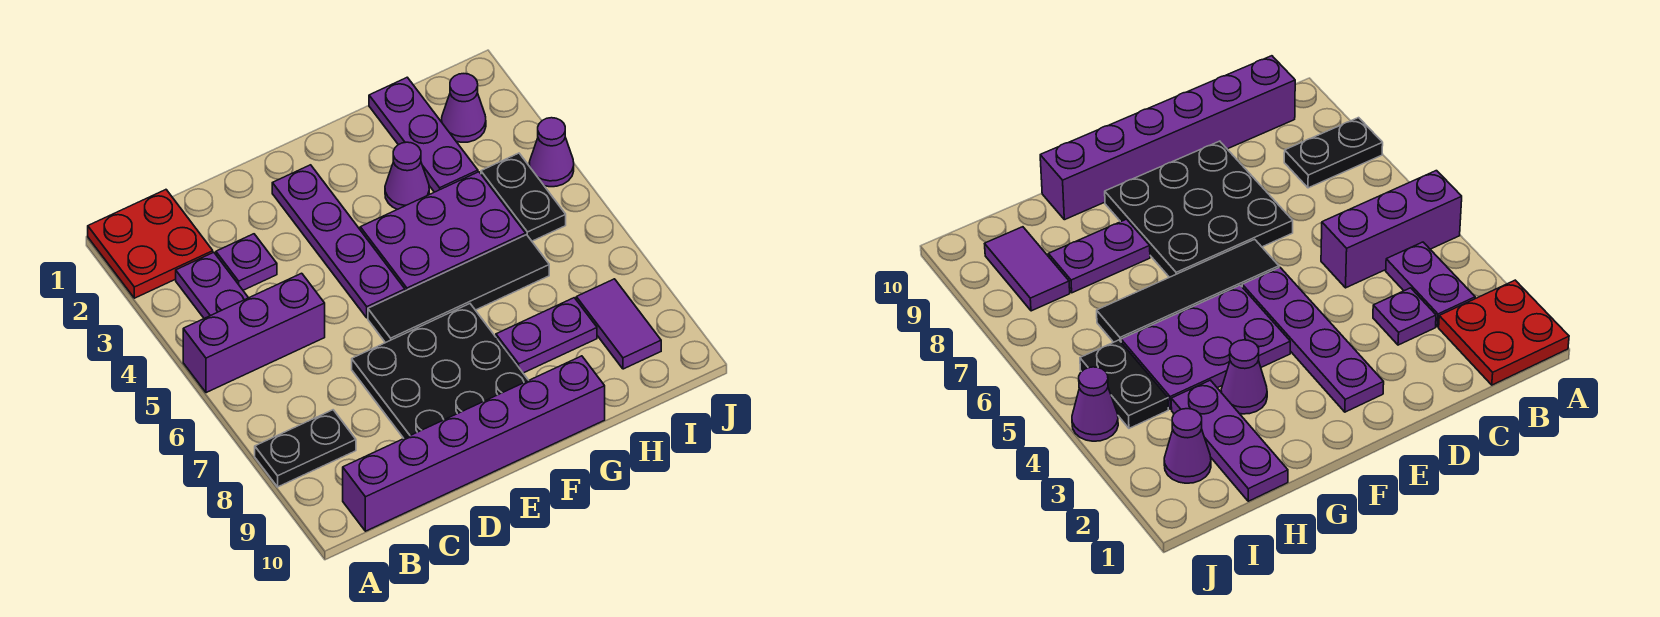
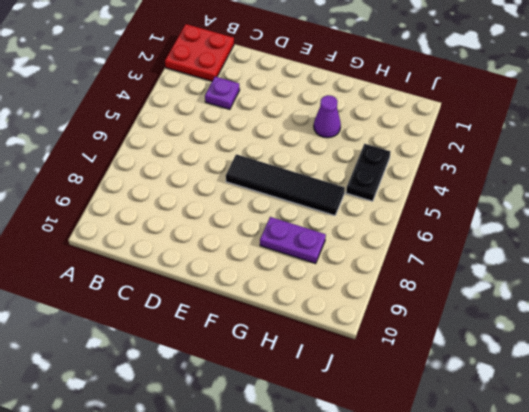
none -> purple brick A5:C5 level 1
none -> black plate A8:B8 level 1
none -> purple plate B3:B4 level 1

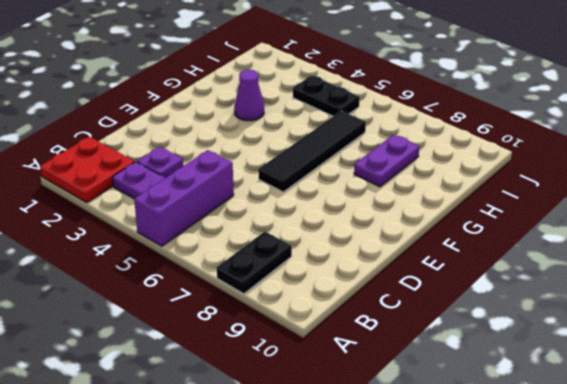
none -> purple brick B10:G10 level 1
none -> black plate D7:F9 level 1
none -> purple plate E2:E5 level 1

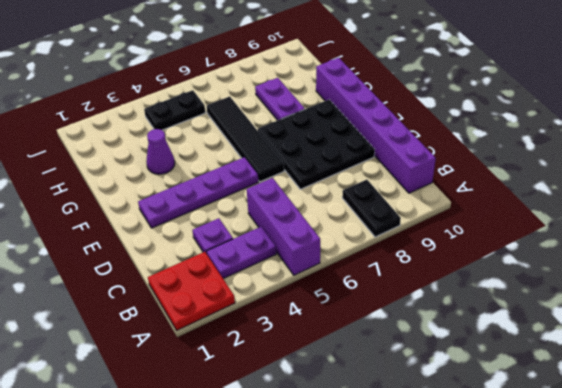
none -> purple plate F4:H5 level 1
none -> purple plate H1:H3 level 1
none -> purple cone I2 level 1

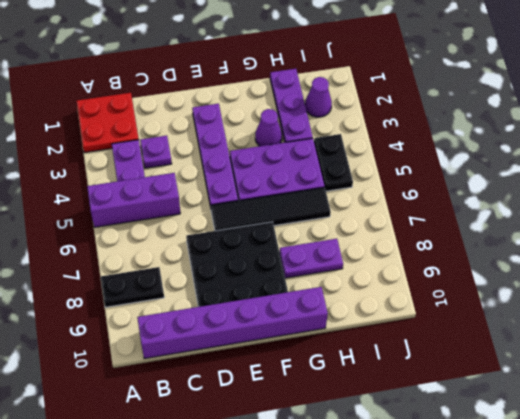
none -> purple tile I8:I9 level 1
none -> purple cone J4 level 1

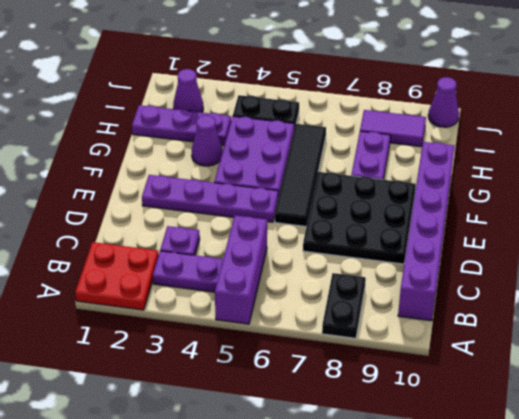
purple cone J10 level 1 -> purple cone J4 level 1

